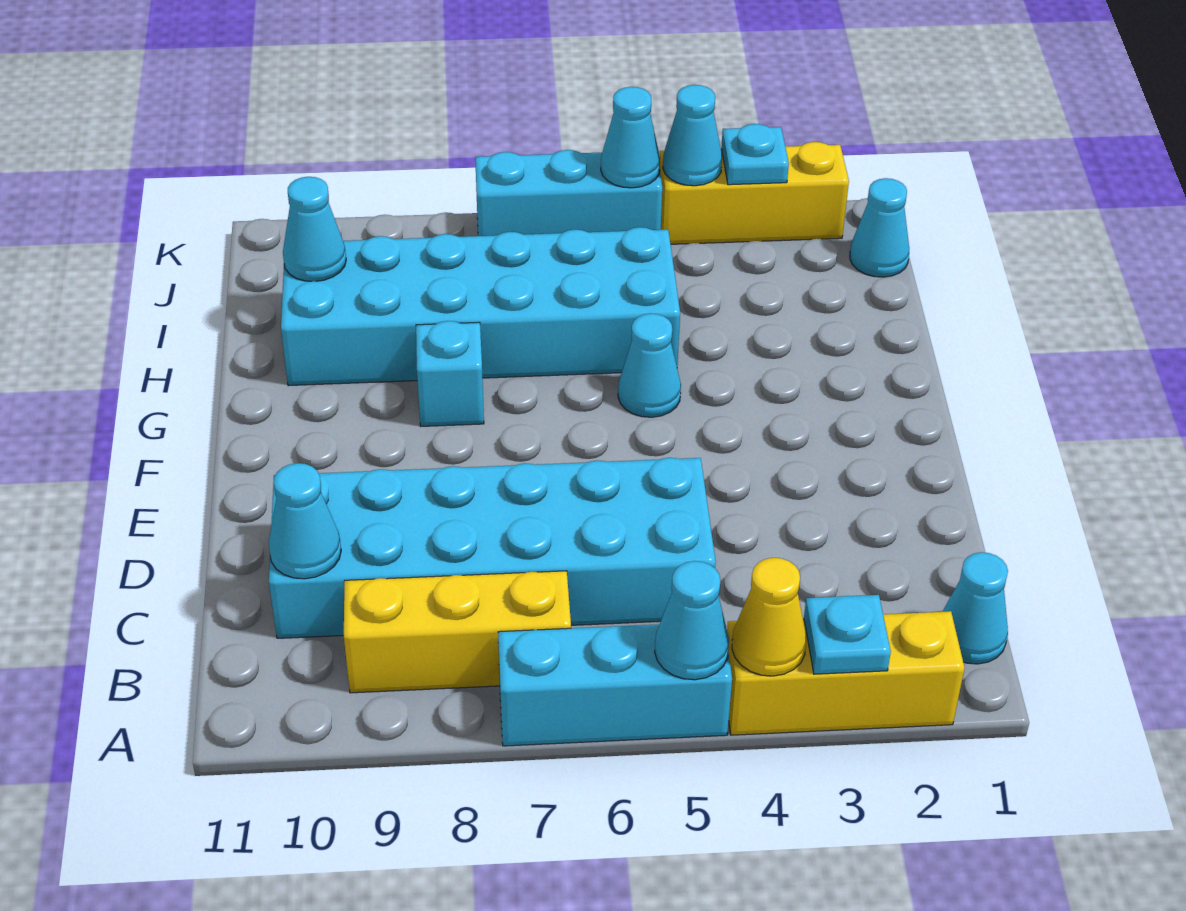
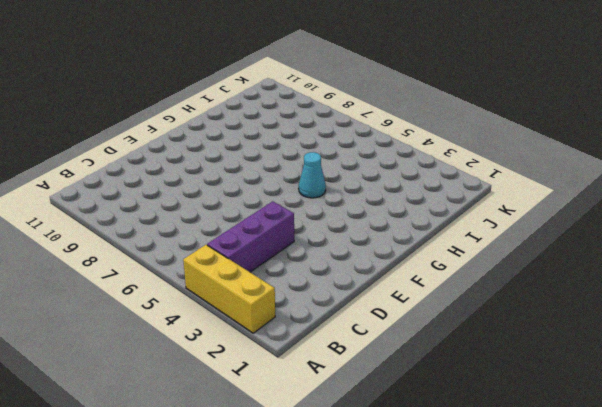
purple brick B4:D4 level 1 -> none
none -> cyan brick A5:A7 level 1
none -> cyan cone B1 level 1
none -> yellow brick B7:B9 level 1

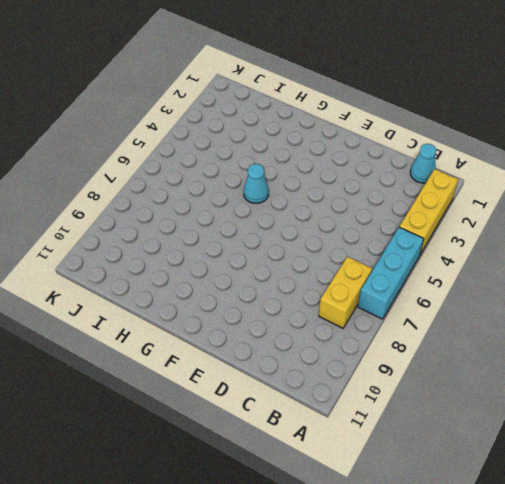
yellow brick B7:B8 level 1 -> yellow brick B7:B9 level 1
none -> cyan brick C5:D10 level 1
none -> cyan brick G8 level 1
none -> cyan brick H5:I10 level 1

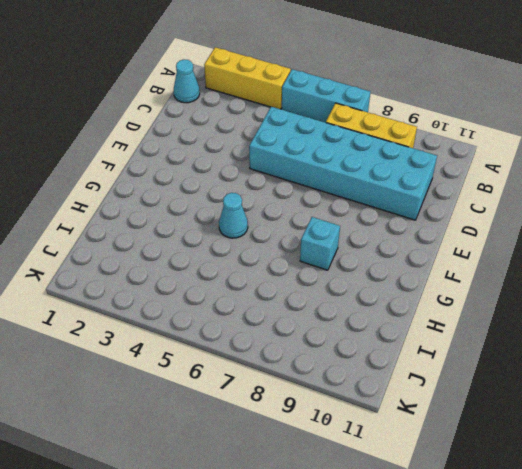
none -> cyan brick H5:I10 level 1
none -> cyan cone J1 level 1
none -> yellow brick K2:K4 level 1

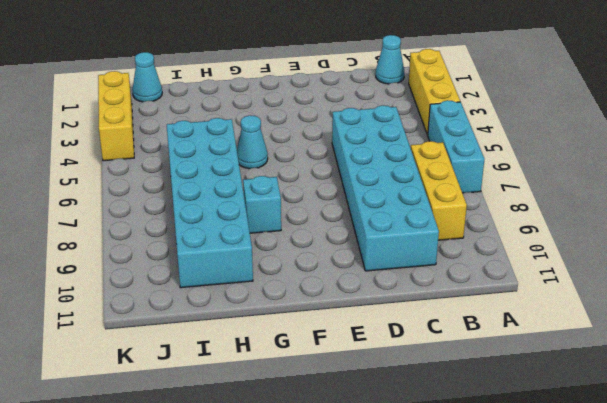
none -> cyan brick K5:K7 level 1
none -> cyan plate A3 level 2
none -> yellow cone A4 level 2

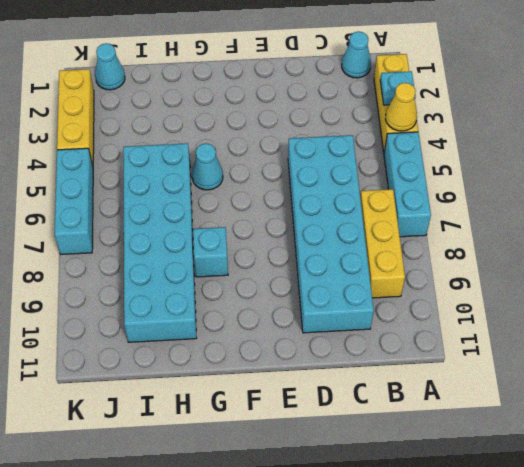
none -> cyan cone A5 level 2
none -> cyan cone C10 level 2
none -> cyan cone I10 level 2

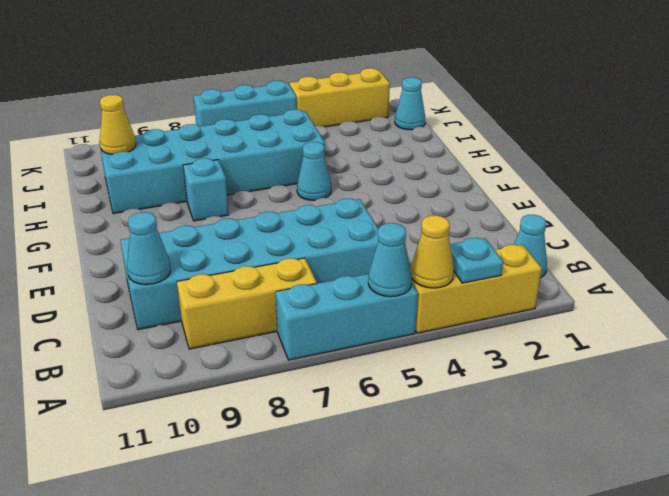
yellow cone I10 level 2 -> cyan cone I10 level 2
none -> cyan plate K3 level 2
none -> cyan cone K4 level 2
none -> cyan cone K5 level 2

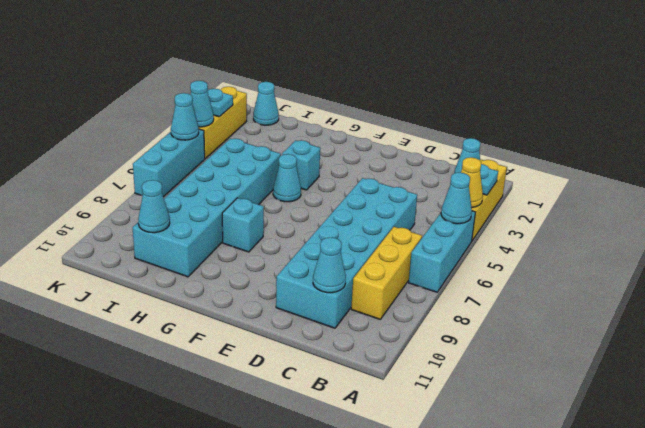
cyan brick G4 level 1 -> none

